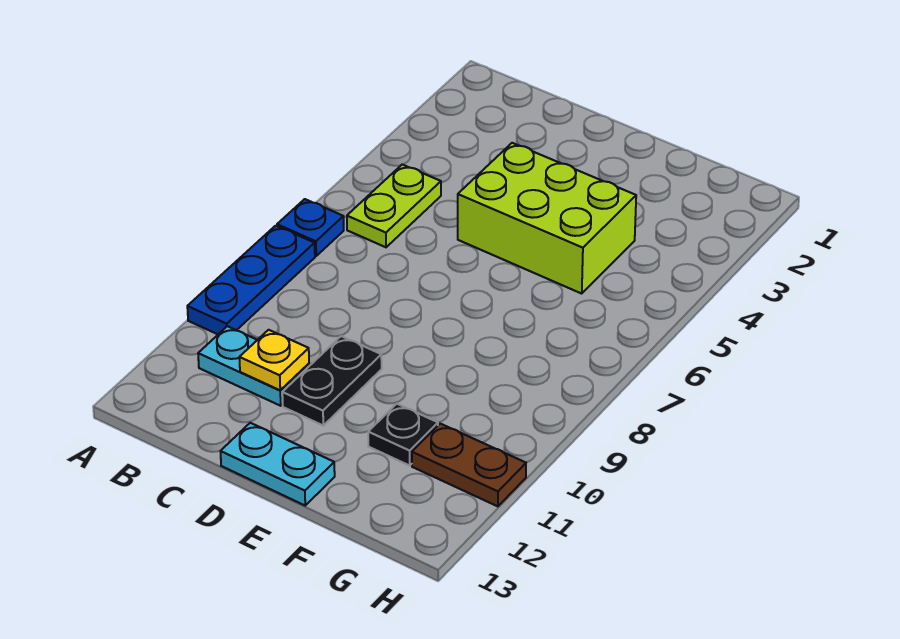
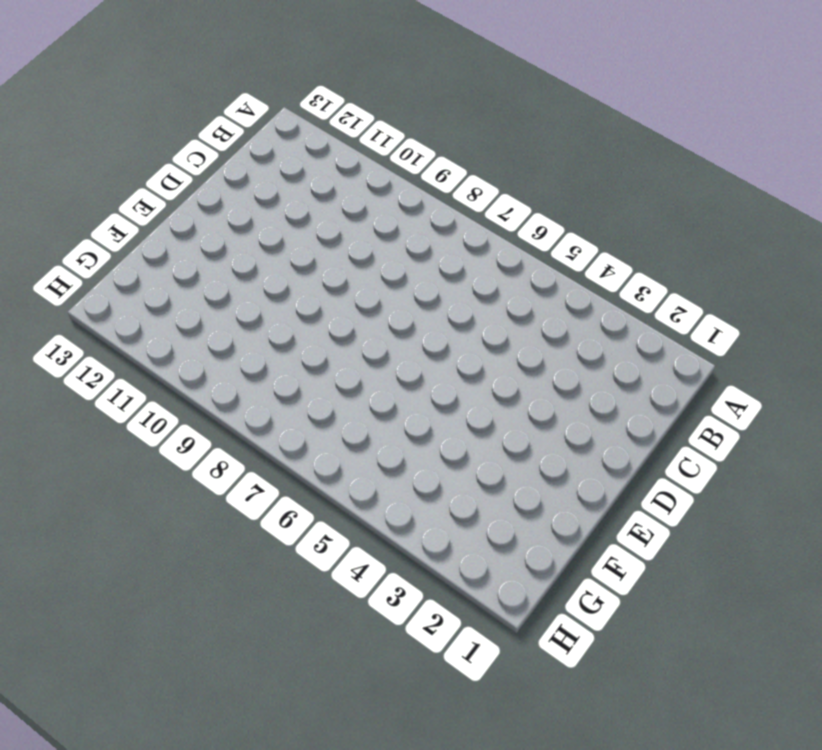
none -> blue plate A7 level 1
none -> blue plate A8:A10 level 1

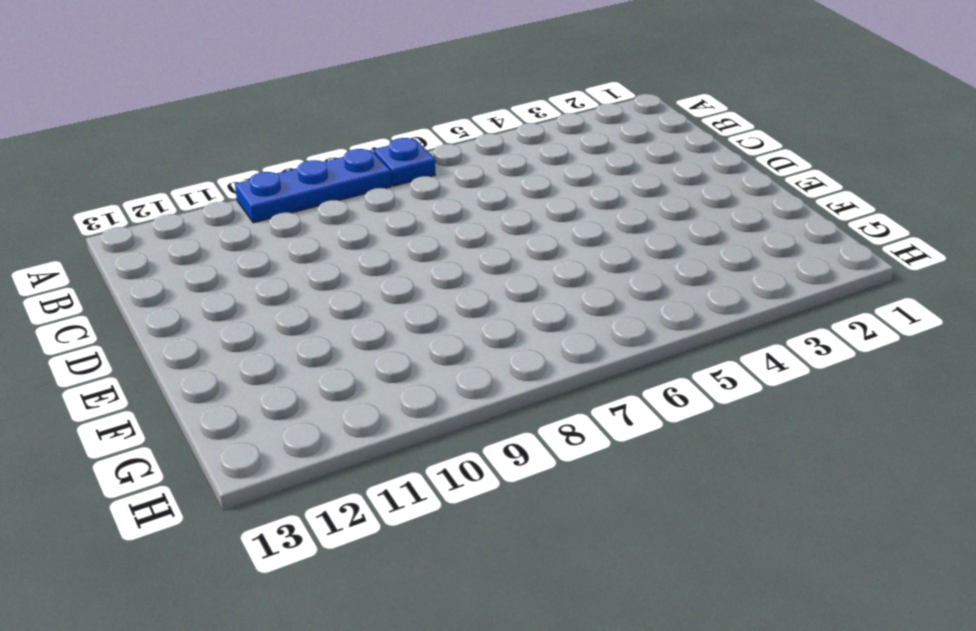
none -> lime plate B5:B6 level 1
none -> cyan plate B11:C11 level 1

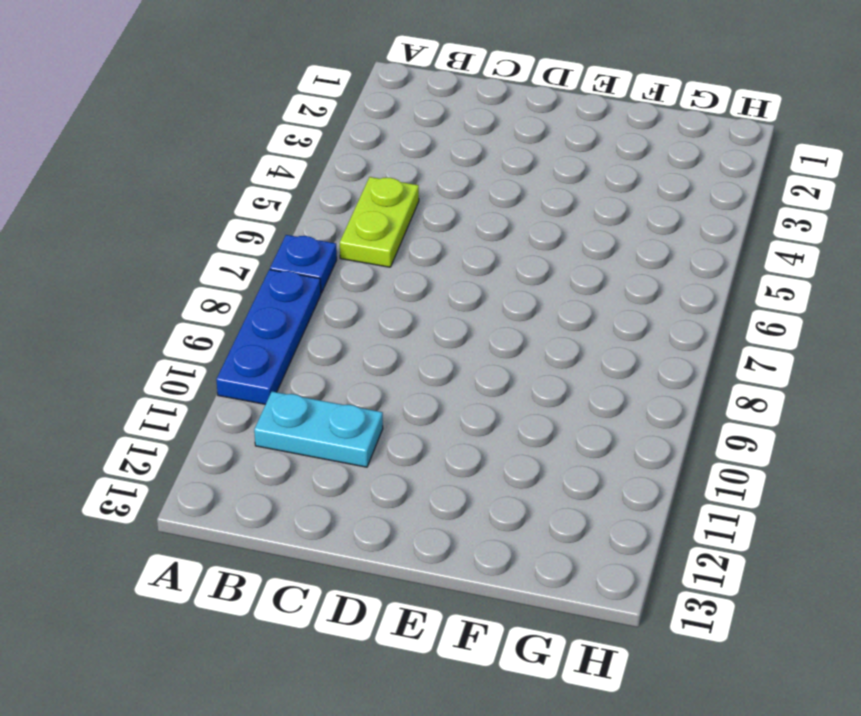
none -> lime brick D4:F5 level 1
none -> black plate D10:D11 level 1

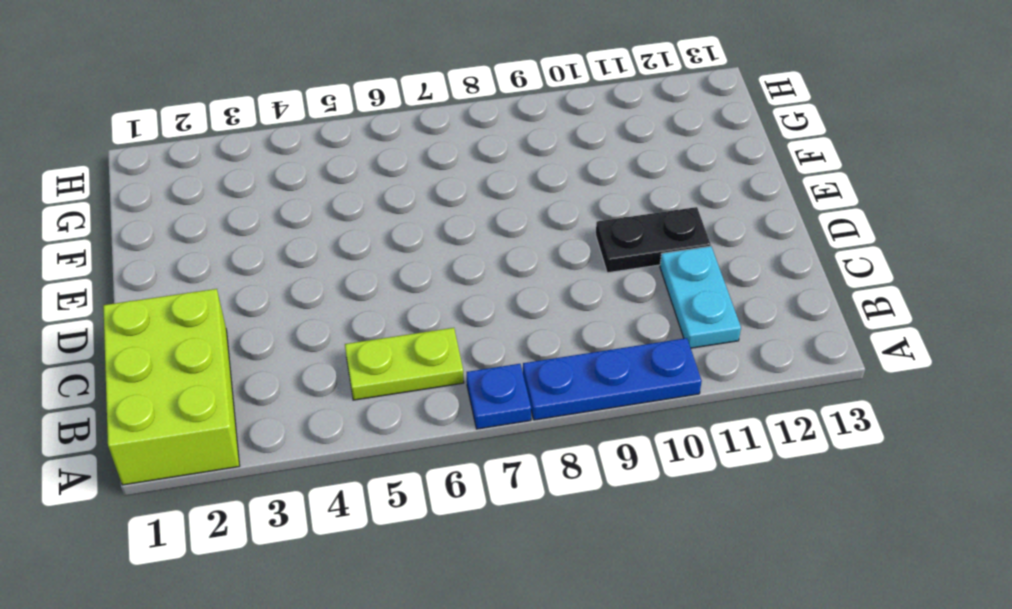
lime brick A1:C2 level 1 -> lime brick D4:F5 level 1
none -> cyan plate D13:E13 level 1
none -> black plate F11 level 1

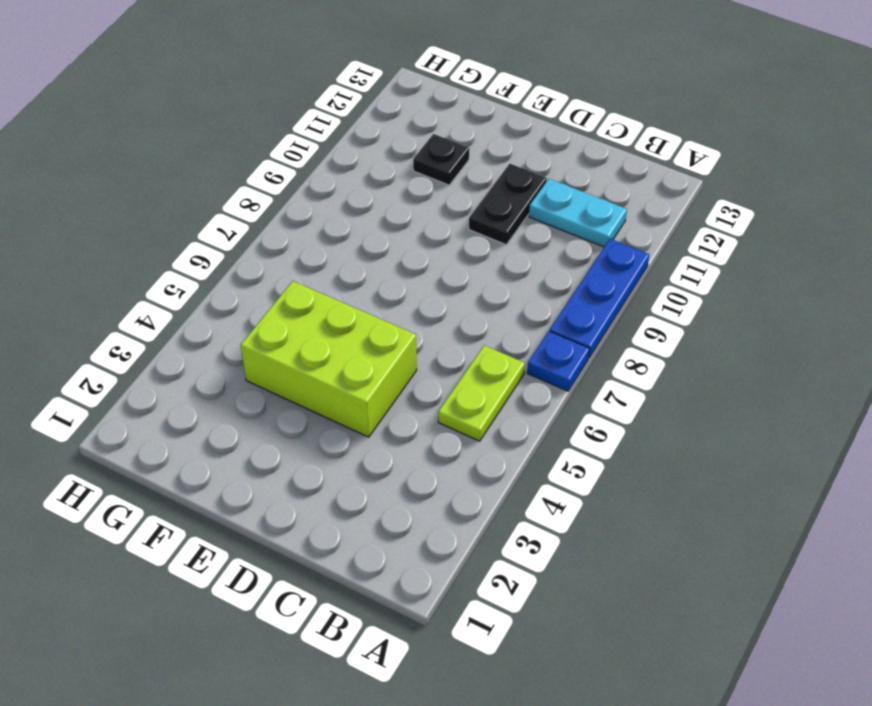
none -> cyan plate D13:E13 level 1
none -> brown plate G11:H11 level 1

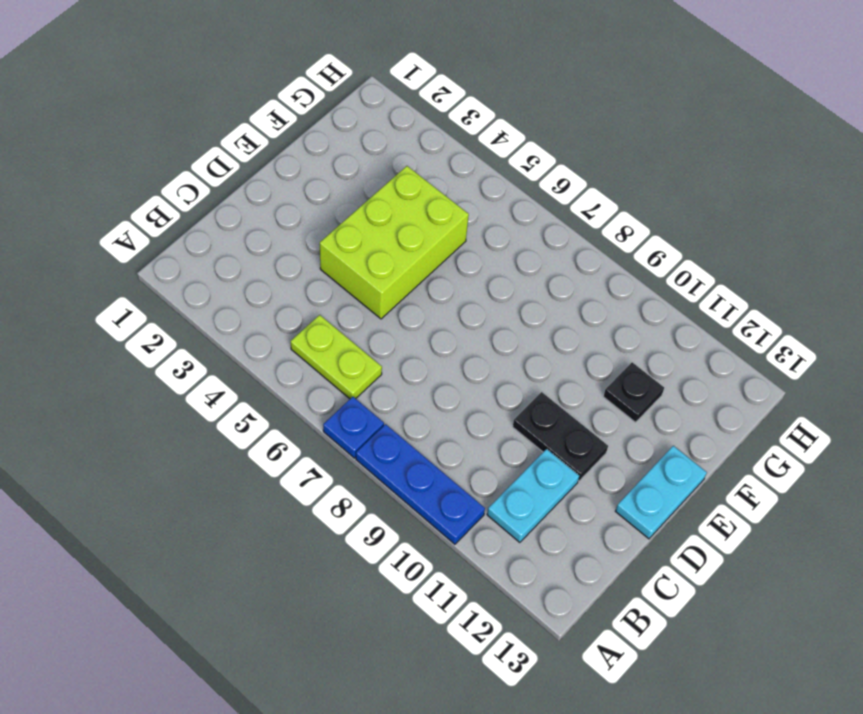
none -> brown plate G11:H11 level 1
none -> yellow plate C11 level 2

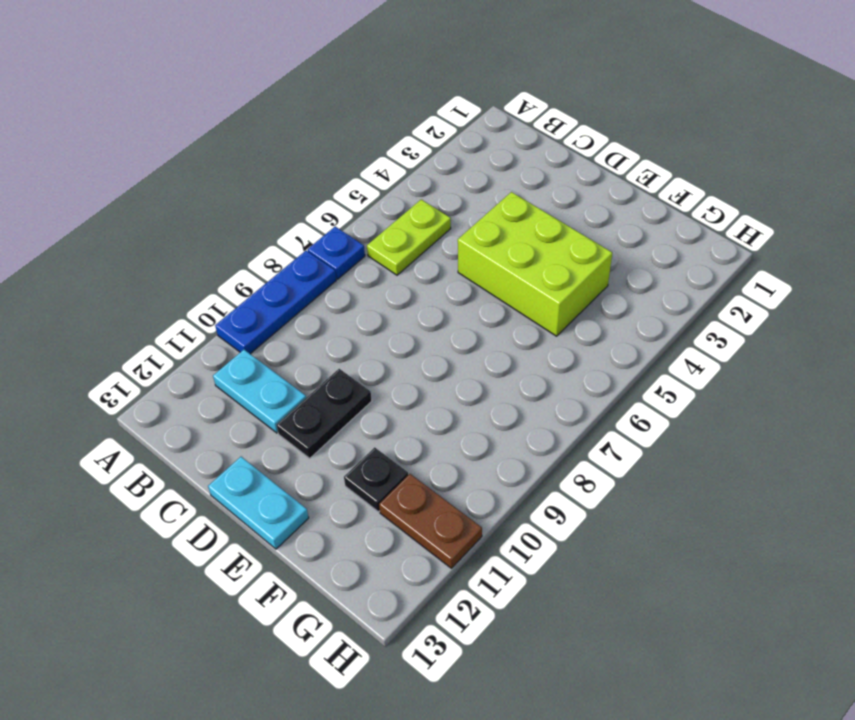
none -> yellow plate C11 level 2

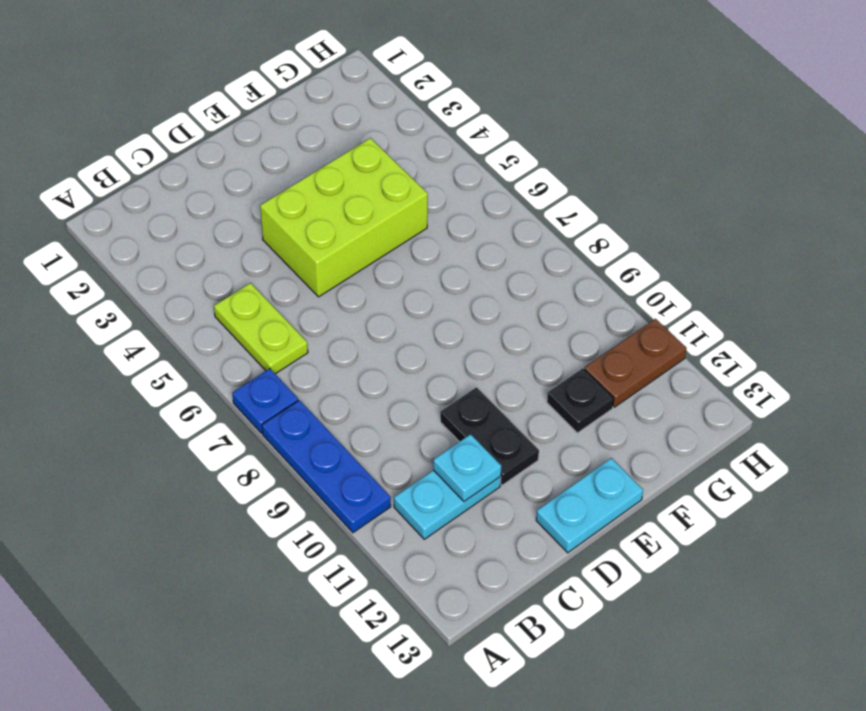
cyan plate C11 level 2 -> yellow plate C11 level 2

